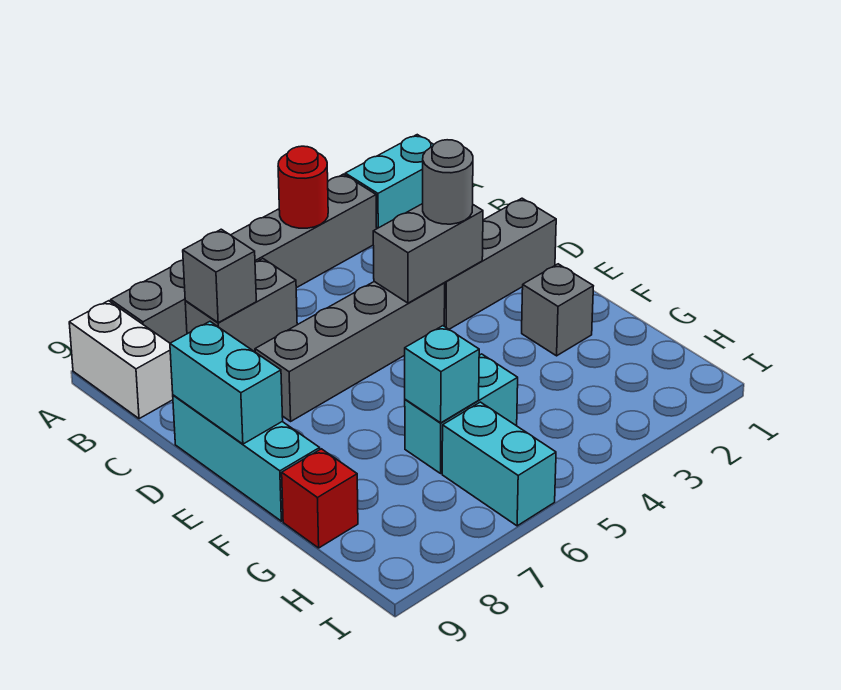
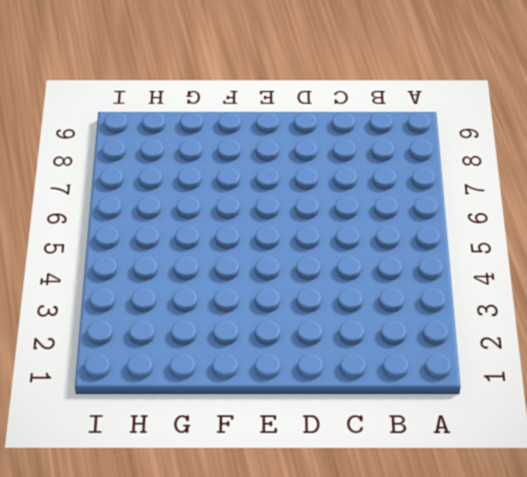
none -> cyan brick A1:A2 level 1
none -> grey brick A3:A8 level 1
none -> white brick A9:B9 level 1

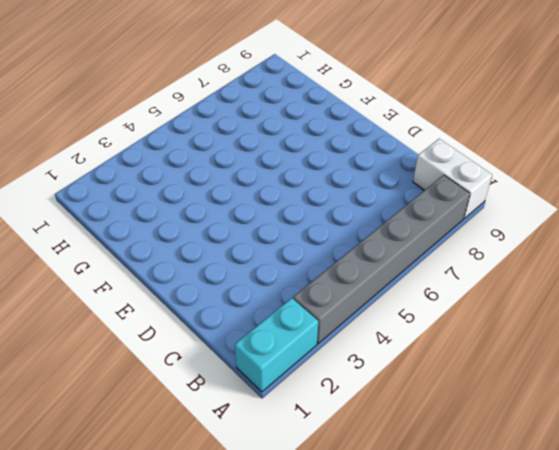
none -> grey brick B6:B7 level 1
none -> grey brick D1:D3 level 1
none -> grey brick D4:D7 level 1

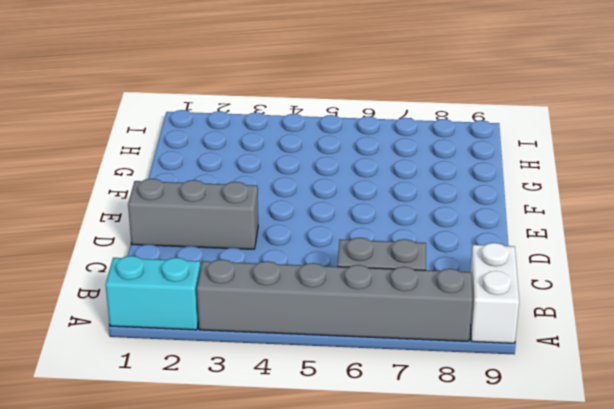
none -> grey brick D4:D7 level 1
none -> cyan brick D9:F9 level 1
none -> grey brick F2 level 1

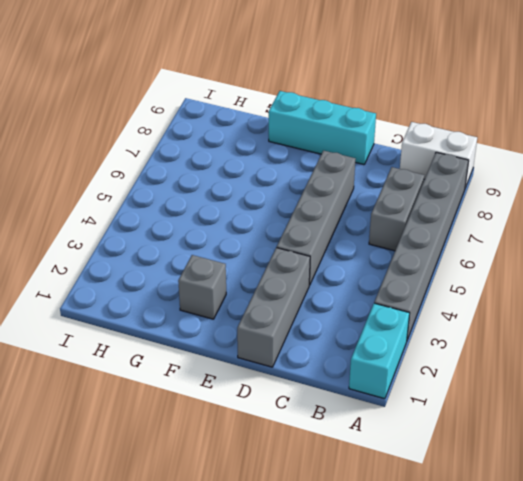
none -> cyan brick G5:G6 level 1
none -> red brick G9 level 1
none -> cyan brick H6:I6 level 1

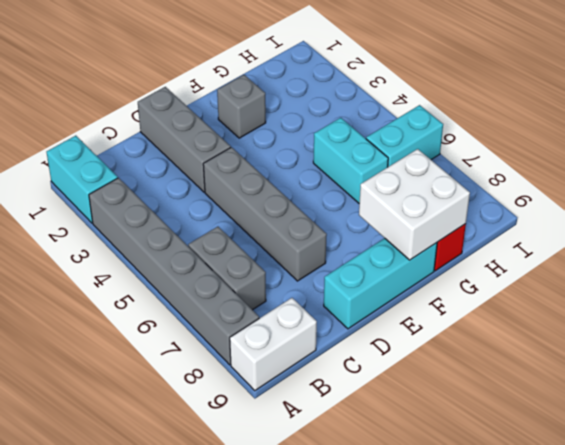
white brick F8:G9 level 2 -> none
none -> red round brick A4 level 2
none -> grey brick B7 level 2
none -> grey brick D3:D4 level 2

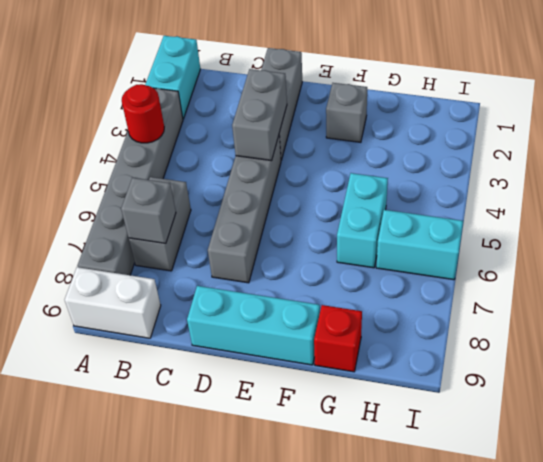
none -> cyan brick D9:E9 level 2
none -> cyan brick G6 level 2
none -> grey round brick D3 level 3

